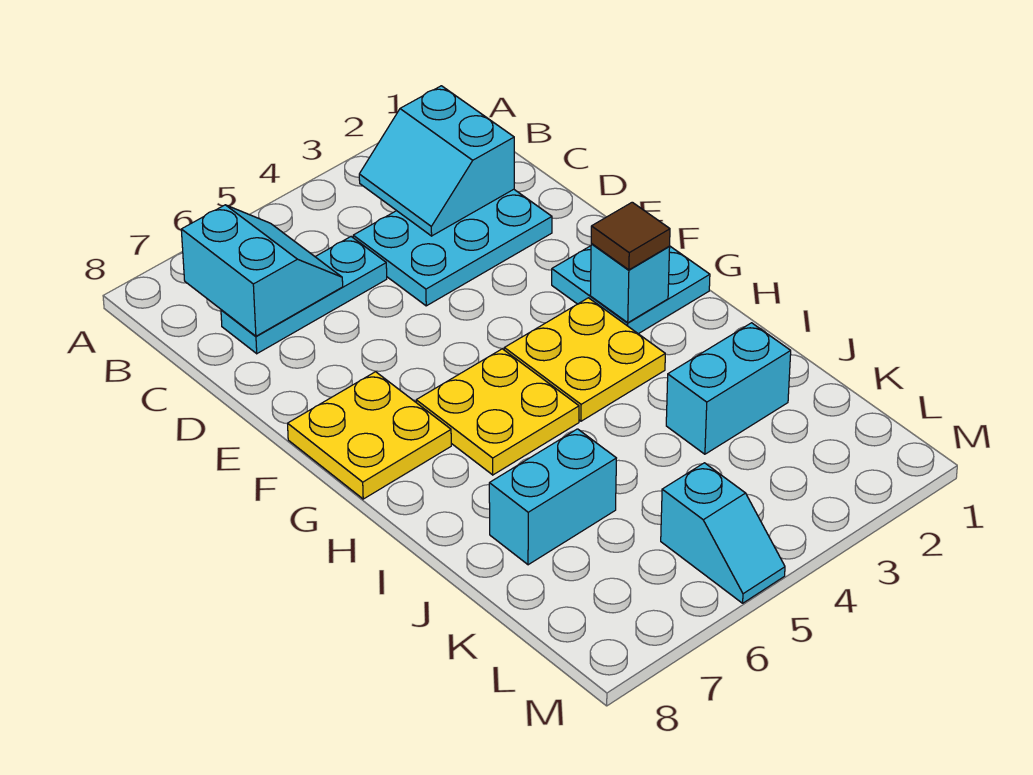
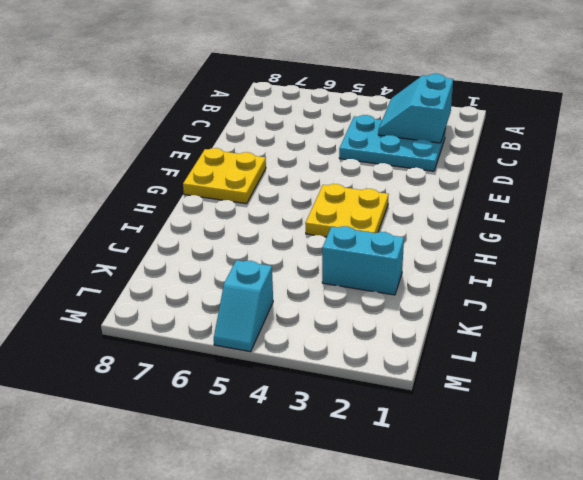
none -> cyan plate C5:C7 level 1
none -> cyan plate F1:G2 level 1
none -> yellow plate G5:H6 level 1

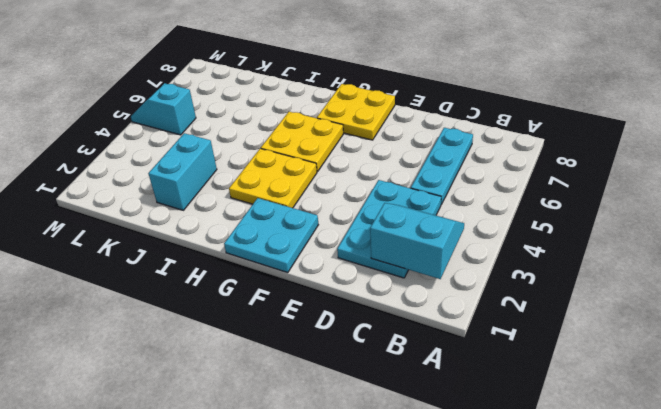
none -> cyan brick J6:J7 level 1
none -> cyan slope B6:C7 level 2 top 7
none -> cyan brick G2 level 2

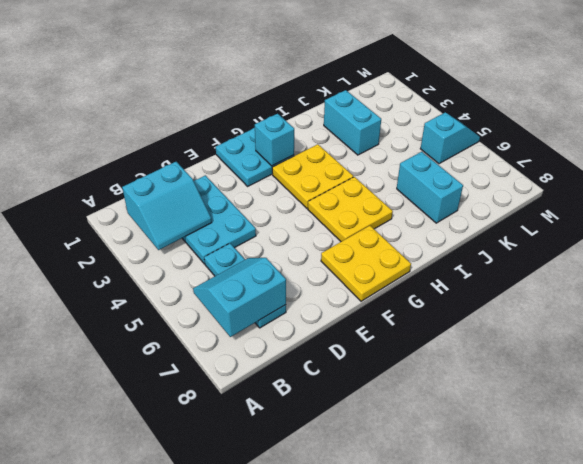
none -> brown tile G2 level 3

